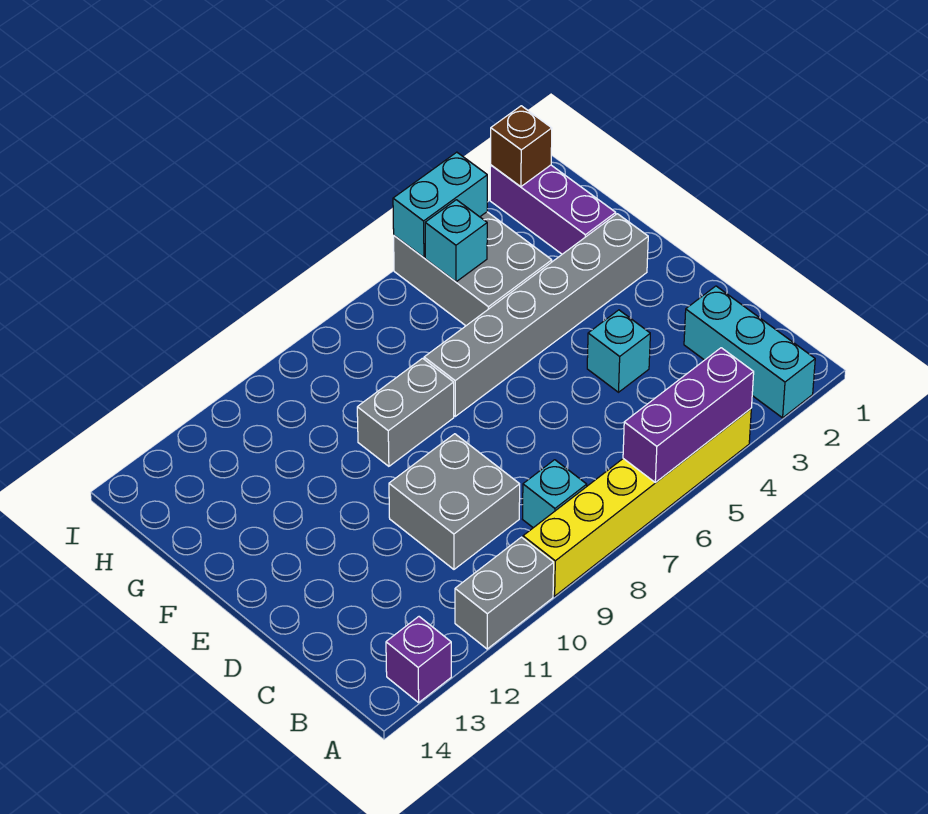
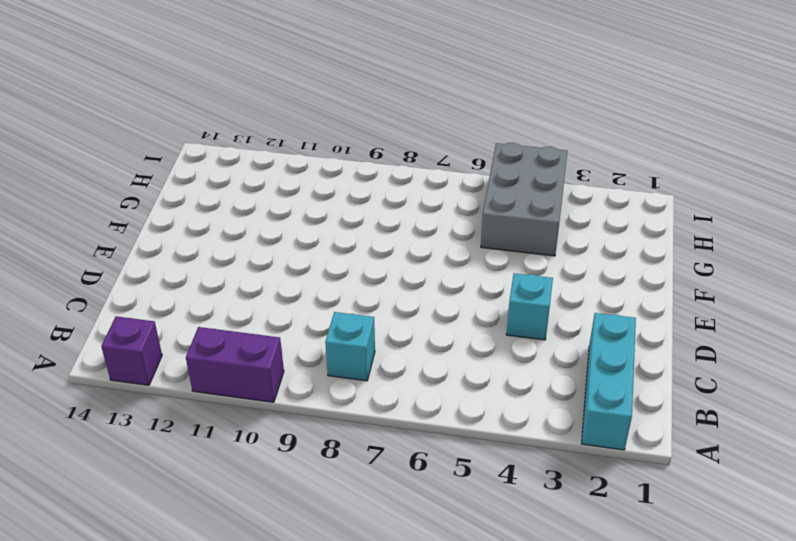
purple brick A10:A11 level 1 -> grey brick A10:A11 level 1
none -> yellow brick A4:A9 level 1
none -> grey brick C9:D10 level 1
none -> grey brick F2:F7 level 1

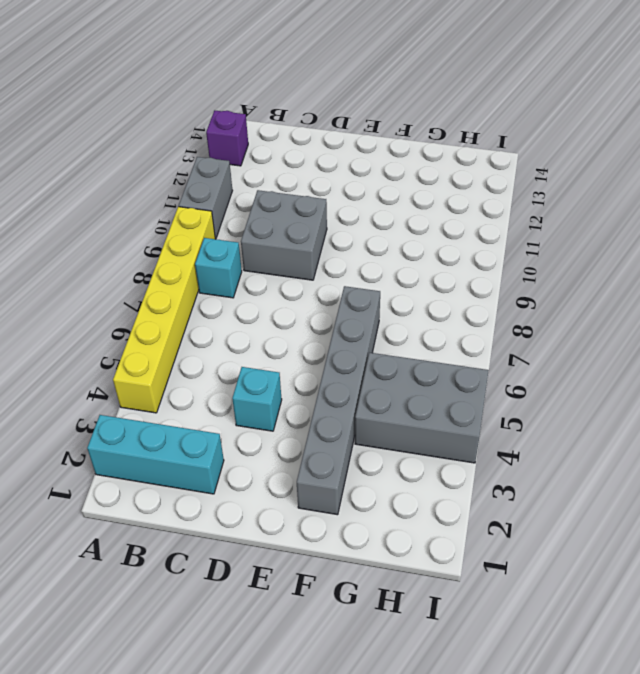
none -> grey brick F8:F9 level 1
none -> purple brick G2:I2 level 1
none -> purple brick A4:A6 level 2

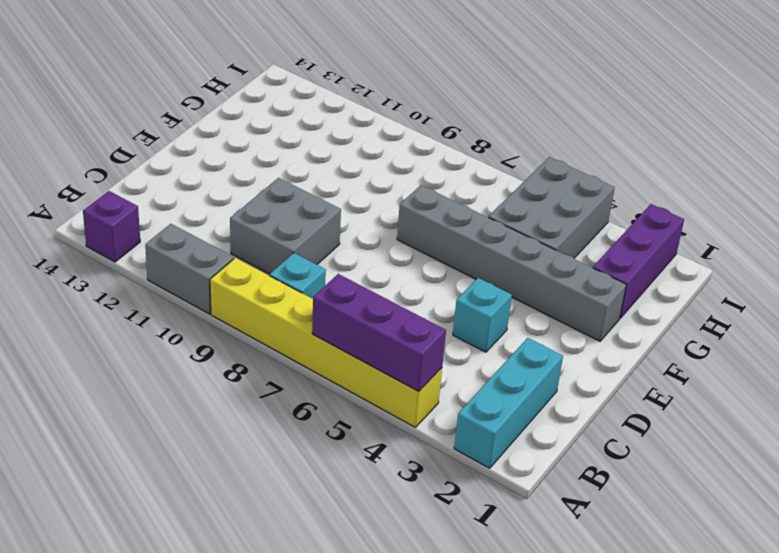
none -> grey brick F8:F9 level 1
none -> cyan brick H5 level 2
none -> brown brick I2 level 2

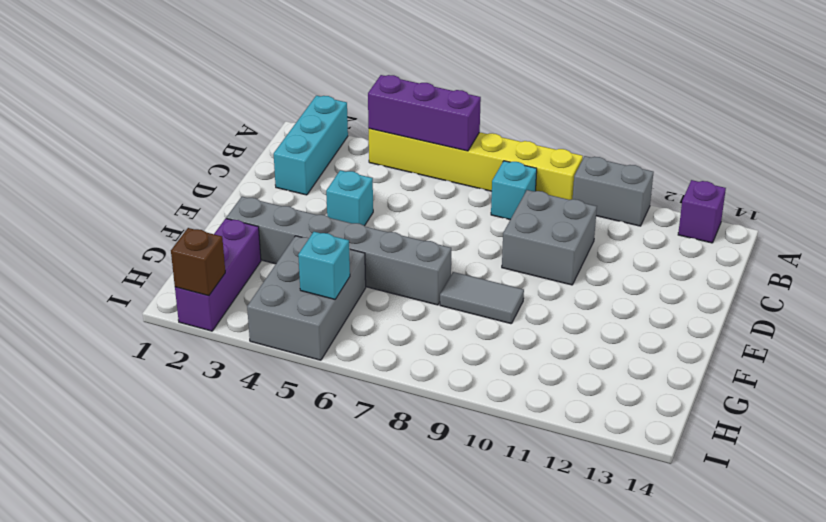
grey tile F8:F9 level 1 -> grey brick F8:F9 level 1
none -> cyan brick I4:I5 level 2

